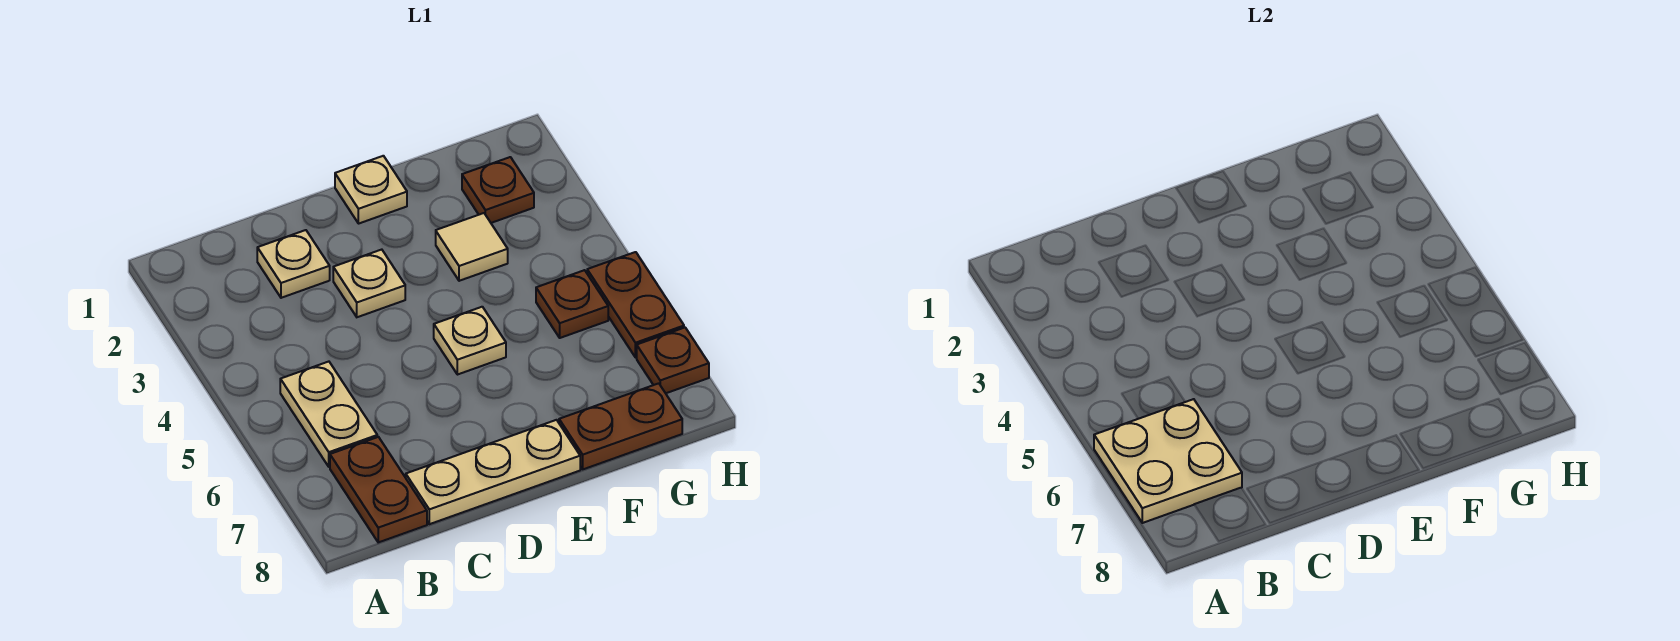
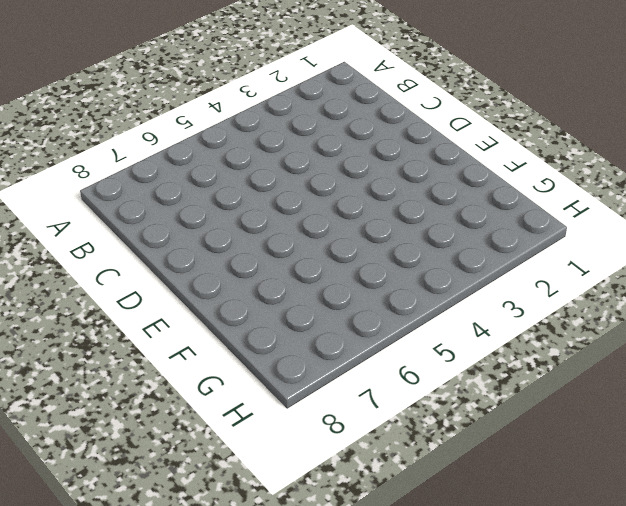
none -> tan plate B5:B6 level 1
none -> brown plate B7:B8 level 1
none -> tan plate C2 level 1

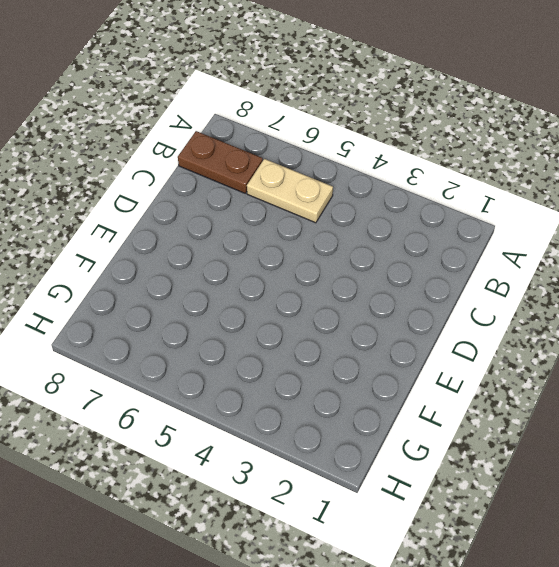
none -> tan plate C2 level 1
none -> tan plate C8:E8 level 1
none -> tan plate D3 level 1

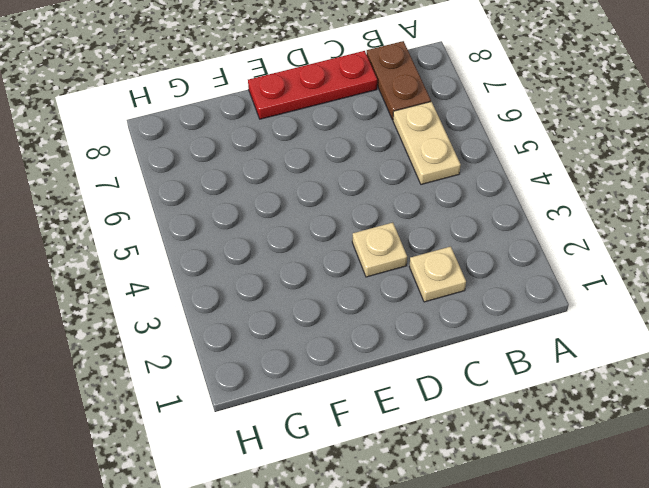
red plate C8:E8 level 1 -> tan plate C8:E8 level 1
none -> tan plate E1 level 1
none -> tan plate E5 level 1
none -> tan tile F3 level 1

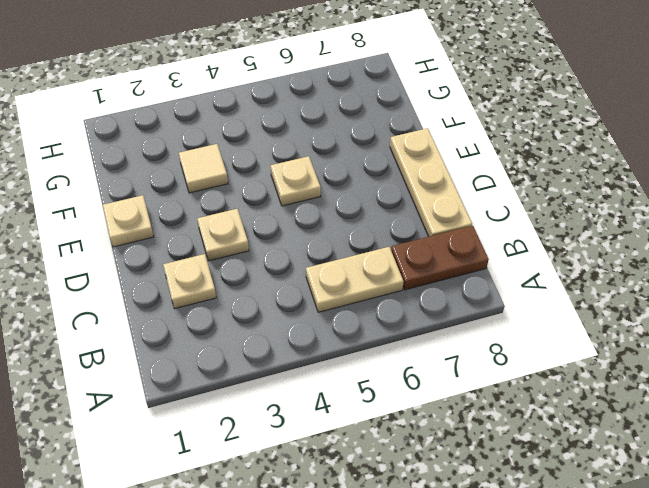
none -> brown plate F8:G8 level 1
none -> brown plate G2 level 1
none -> brown plate G5 level 1

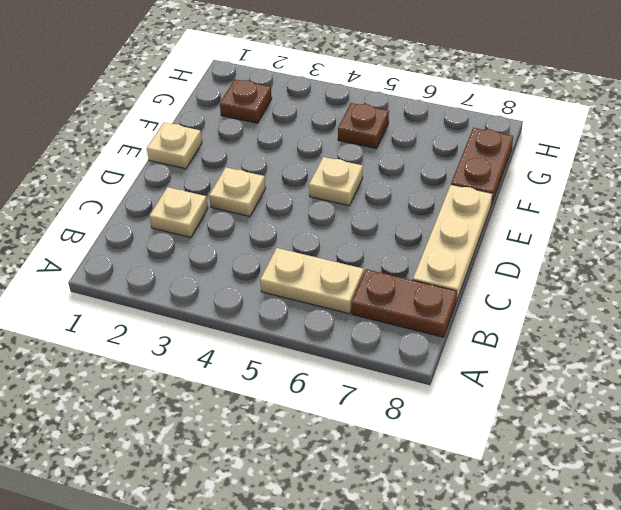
none -> tan tile F3 level 1
none -> brown plate H5:H6 level 1
none -> brown plate H7 level 1

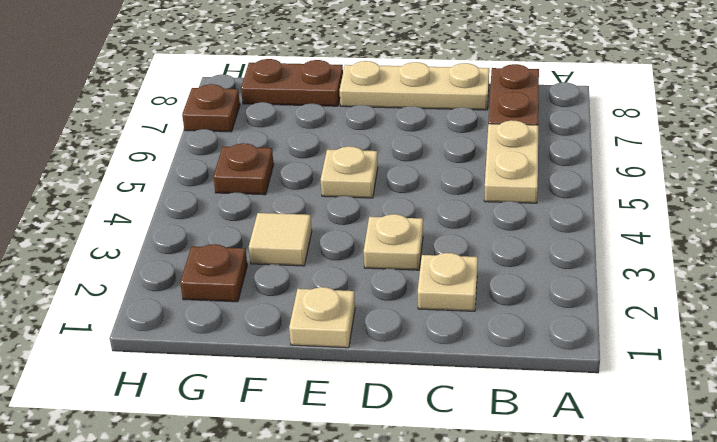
none -> brown plate H5:H6 level 1
none -> tan plate A6:B7 level 2

